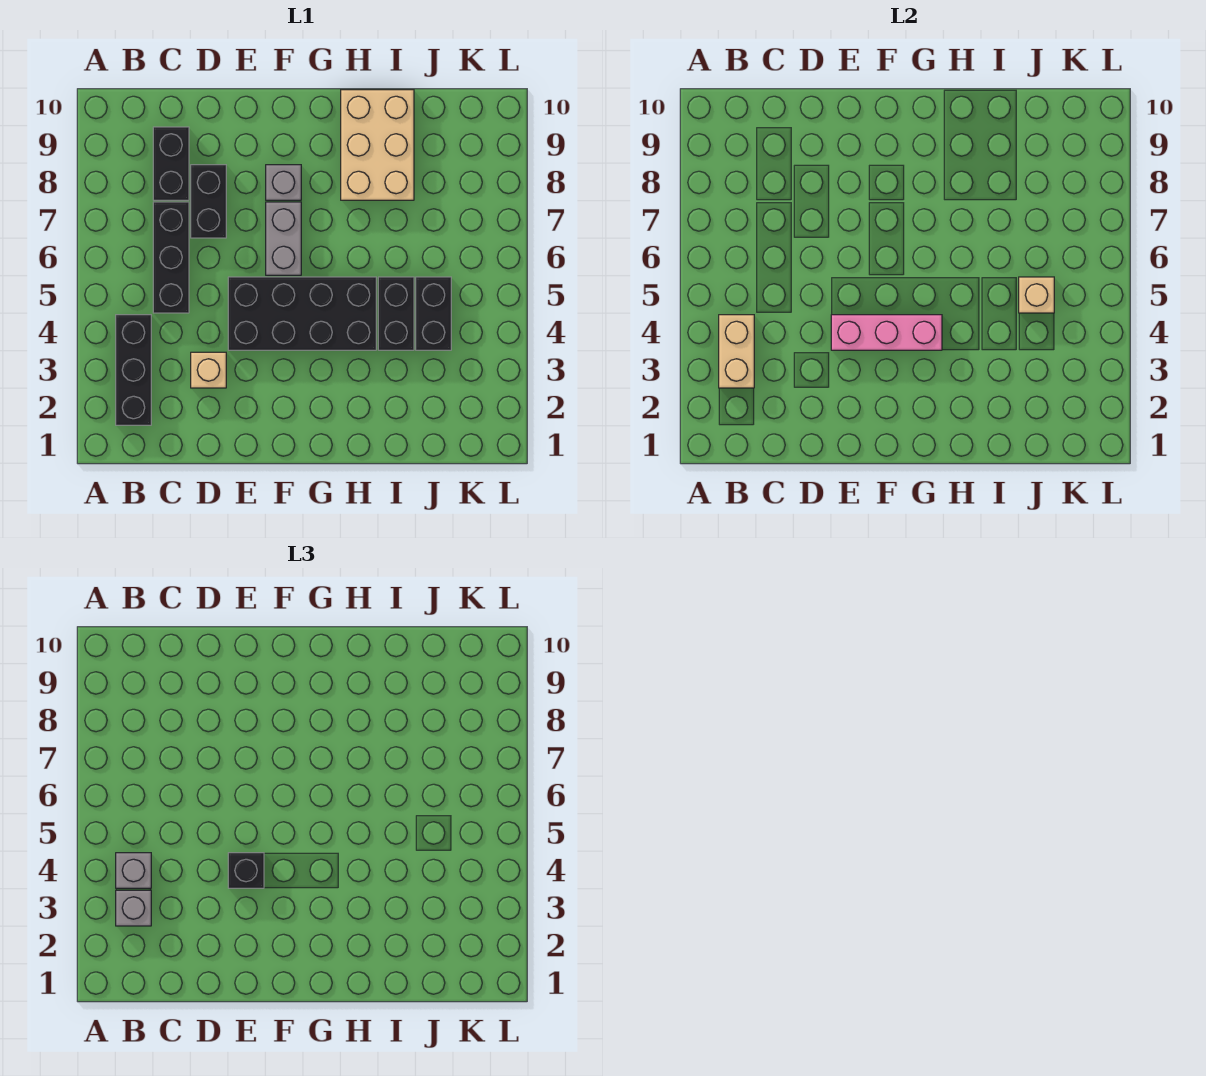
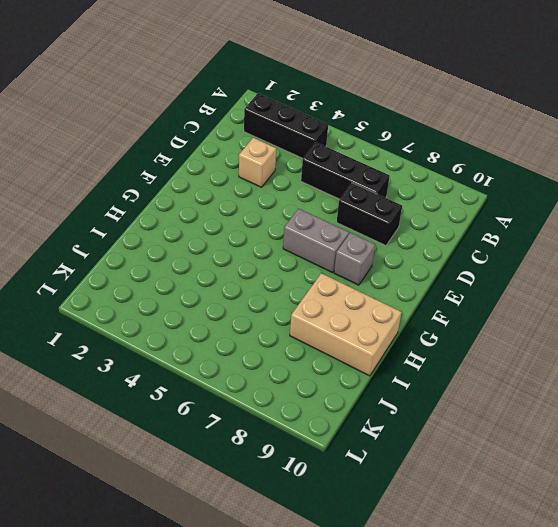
none -> black brick C8:C9 level 1
none -> black brick E4:H5 level 1
none -> black brick I4:I5 level 1

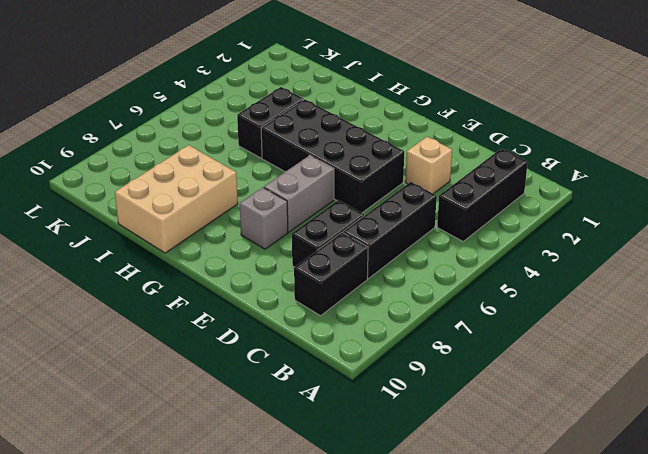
none -> black brick J4:J5 level 1
none -> tan brick B3:B4 level 2
none -> pink brick E4:G4 level 2

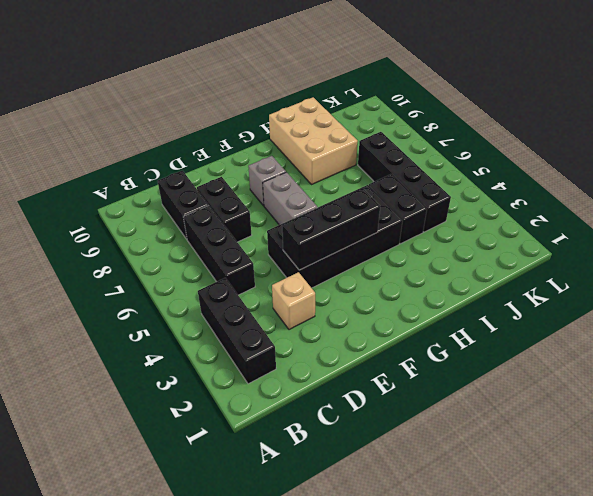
black brick E4:G4 level 2 -> pink brick E4:G4 level 2
black brick J4:J7 level 1 -> black brick J4:J5 level 1
none -> tan brick B3:B4 level 2
none -> tan brick J5 level 2
none -> grey brick B3 level 3

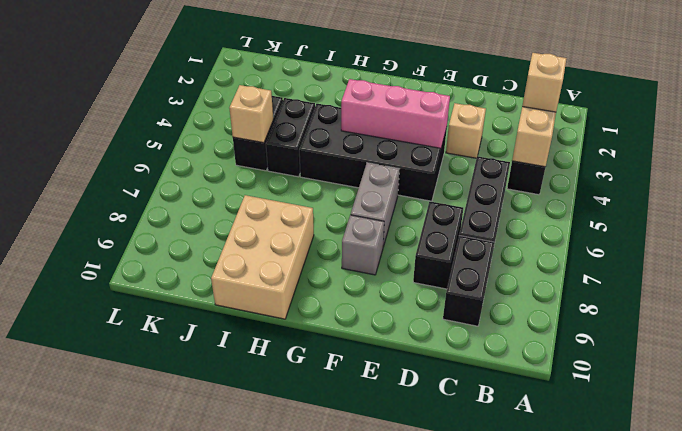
tan brick B3 level 3 -> grey brick B3 level 3
none -> grey brick B4 level 3
none -> black brick E4 level 3

